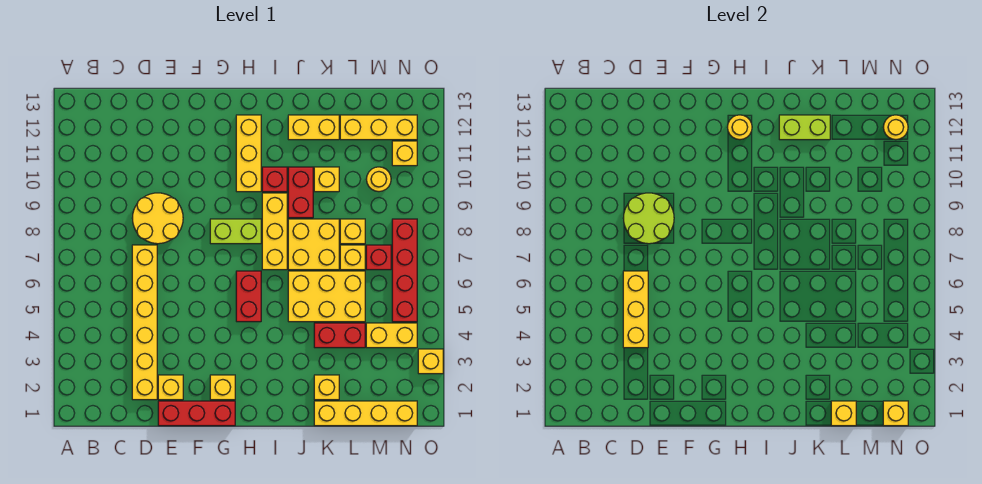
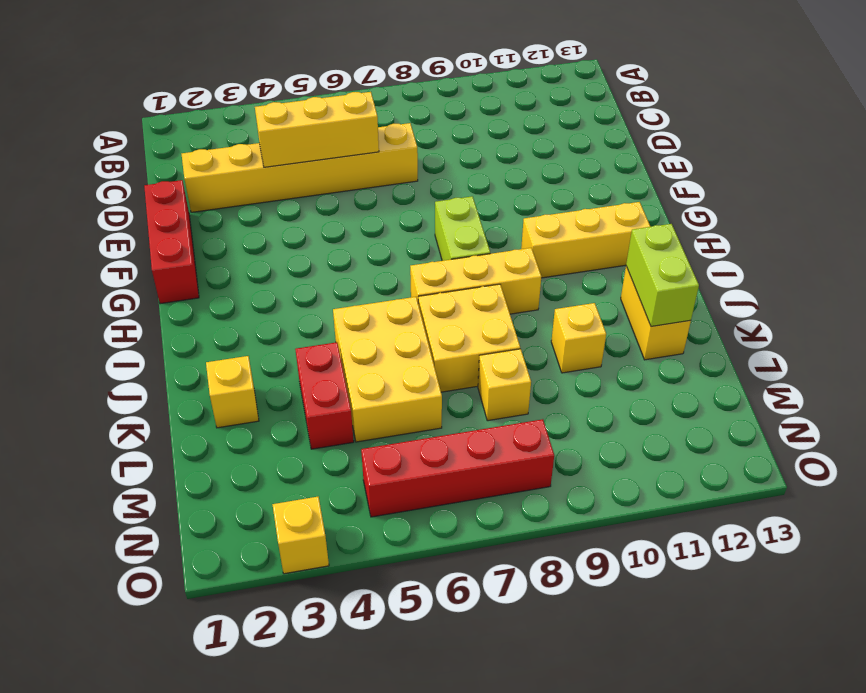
none -> yellow round brick D8:E9 level 1
none -> yellow brick E2 level 1
none -> yellow brick G2 level 1
none -> red brick H5:H6 level 1

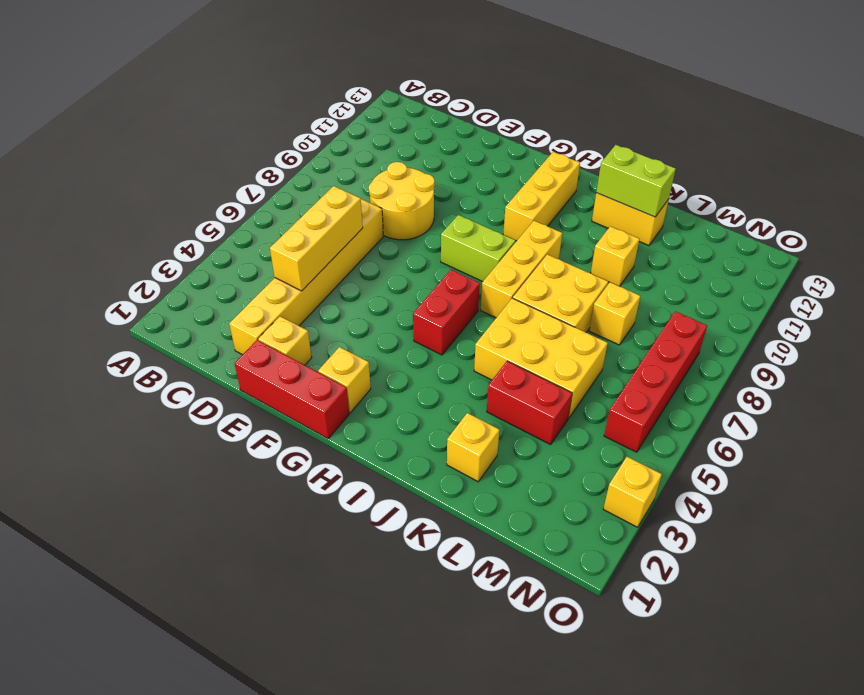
none -> red brick I10 level 1
none -> red brick J9:J10 level 1
none -> yellow brick K1:N1 level 1
none -> yellow brick L7 level 1

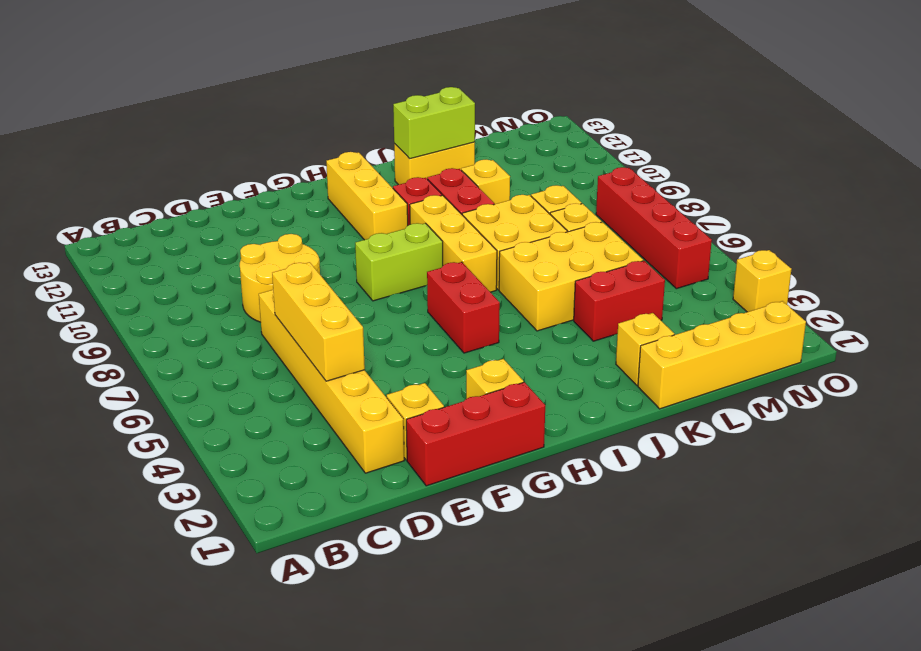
none -> yellow brick L12:N12 level 1
none -> yellow brick M4:N4 level 1
none -> red brick M7 level 1
none -> yellow round brick M10 level 1

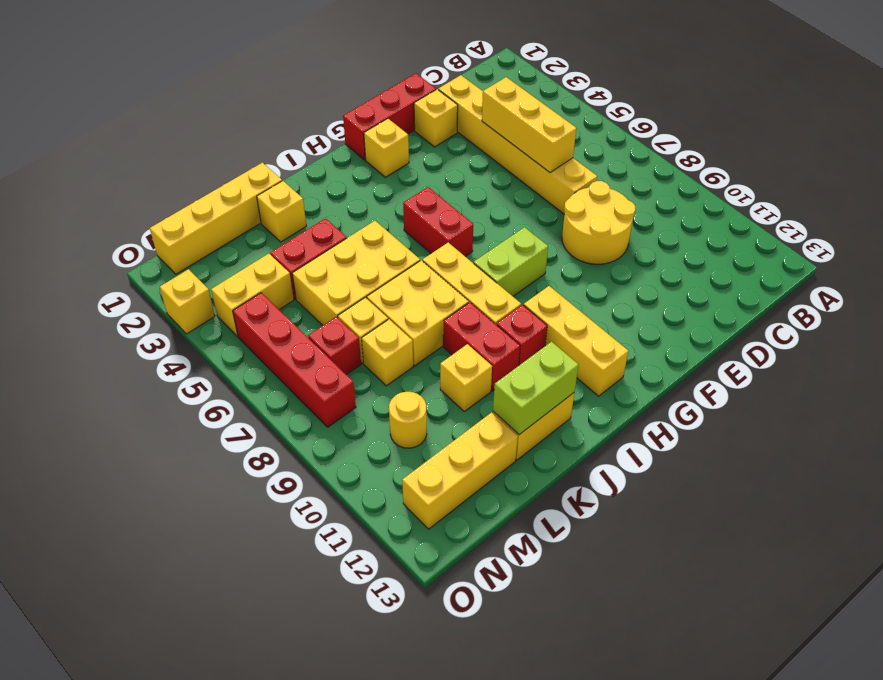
none -> yellow brick N11 level 1
none -> lime round brick D8:E9 level 2
none -> yellow round brick H12 level 2
none -> yellow brick L1 level 2

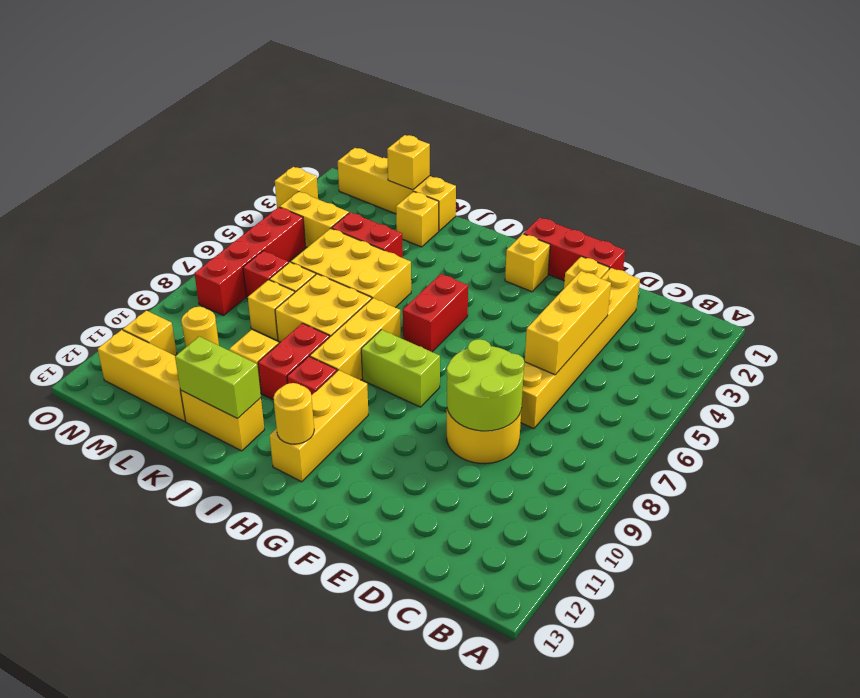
none -> yellow brick N1 level 2
none -> yellow round brick N12 level 2

